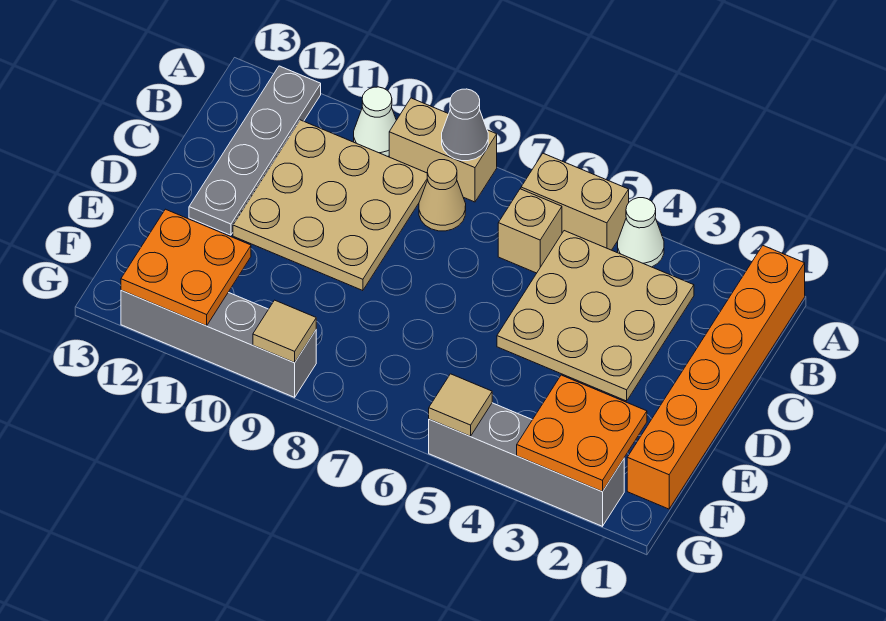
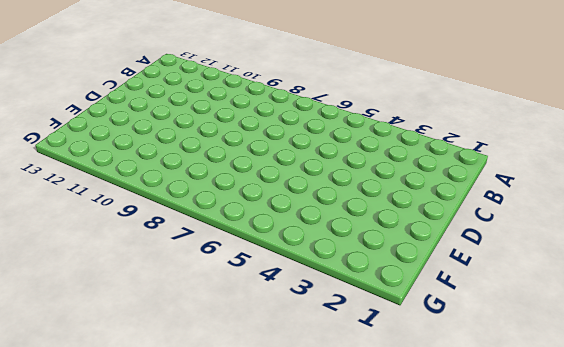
none -> orange brick A1:F1 level 1
none -> white cone A4 level 1
none -> tan brick A5:A6 level 1

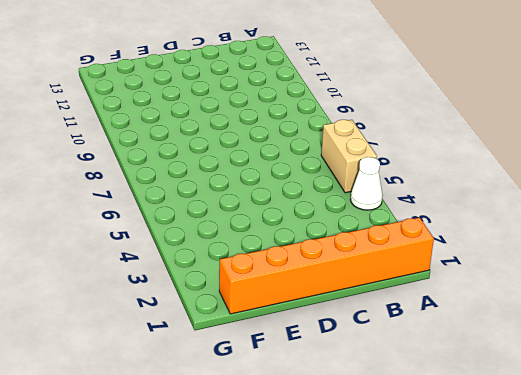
none -> tan brick A8:A9 level 1
none -> white cone A10 level 1
none -> grey plate A12:D12 level 1

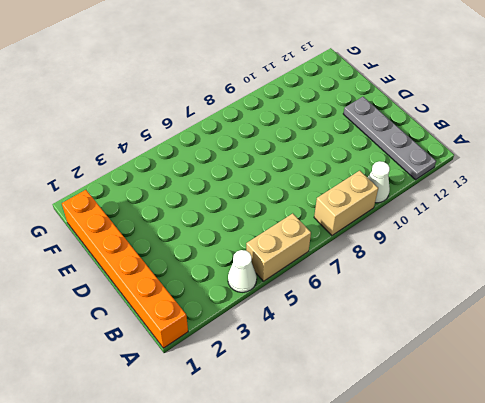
none -> tan plate B3:D5 level 1
none -> tan brick B6 level 1
none -> tan cone B8 level 1

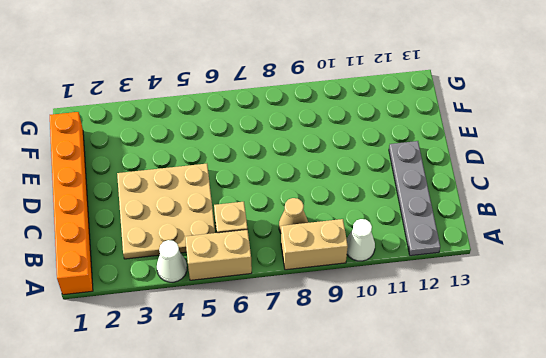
none -> tan plate B9:D11 level 1
none -> grey brick G2:G5 level 1
none -> grey brick G9:G12 level 1

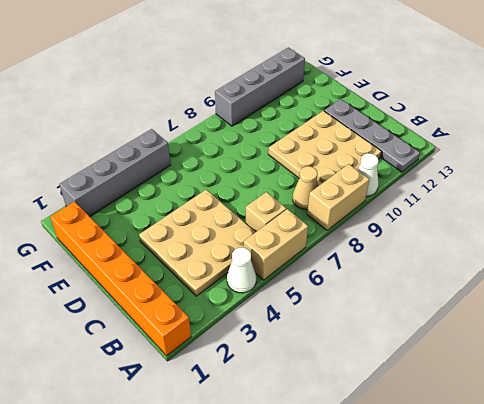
none -> grey cone A8 level 2
none -> orange plate F2:G3 level 2
none -> orange plate F11:G12 level 2

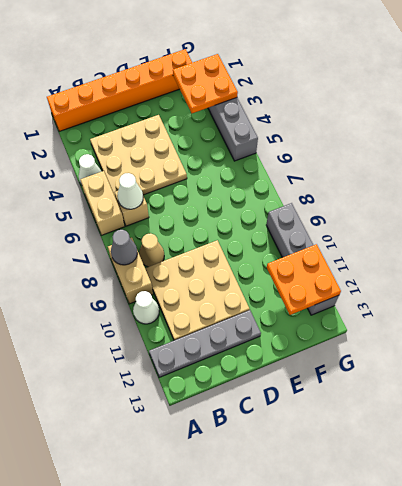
white cone B6 level 2 -> none
none -> tan tile G5 level 2
none -> tan tile G9 level 2

